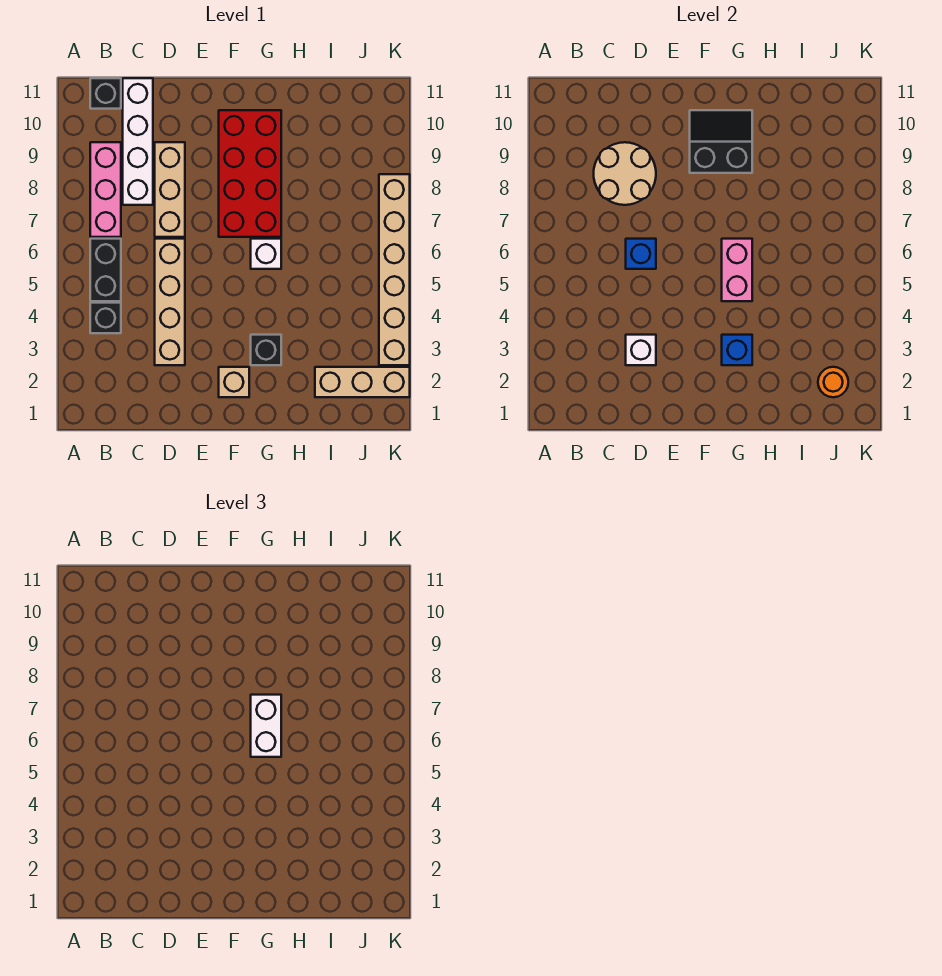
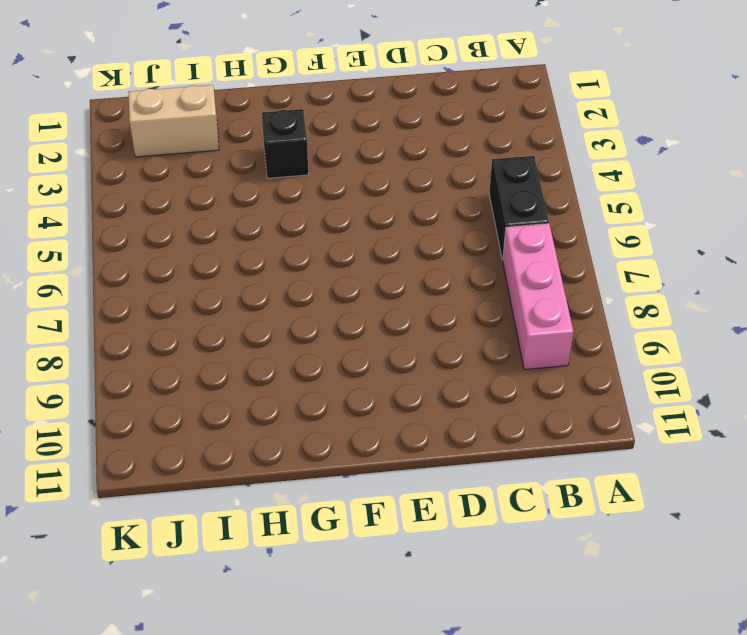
tan brick I2:J2 level 1 -> tan brick I2:K2 level 1
none -> black brick B4 level 1
none -> black brick B11 level 1
none -> white brick C8:C11 level 1

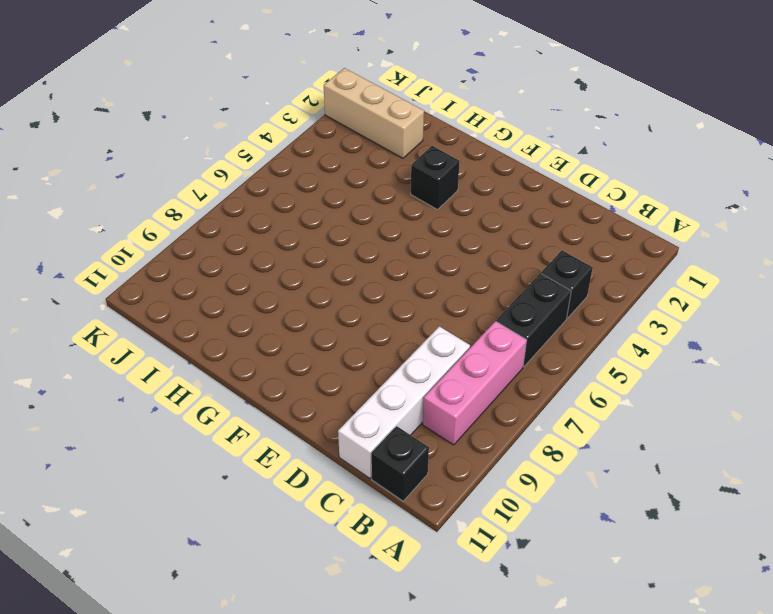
none -> tan brick D3:D6 level 1
none -> tan brick D7:D9 level 1
none -> tan brick F2 level 1

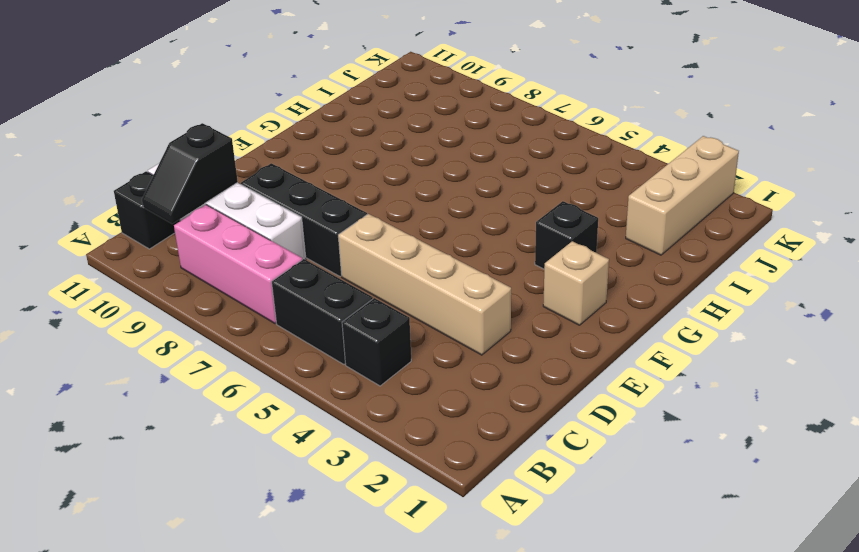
black slope B10:C10 level 2 top C -> none
black brick D7:D9 level 1 -> tan brick D7:D9 level 1
none -> red brick F7:G10 level 1
none -> white brick G6 level 1
none -> tan brick K3:K8 level 1

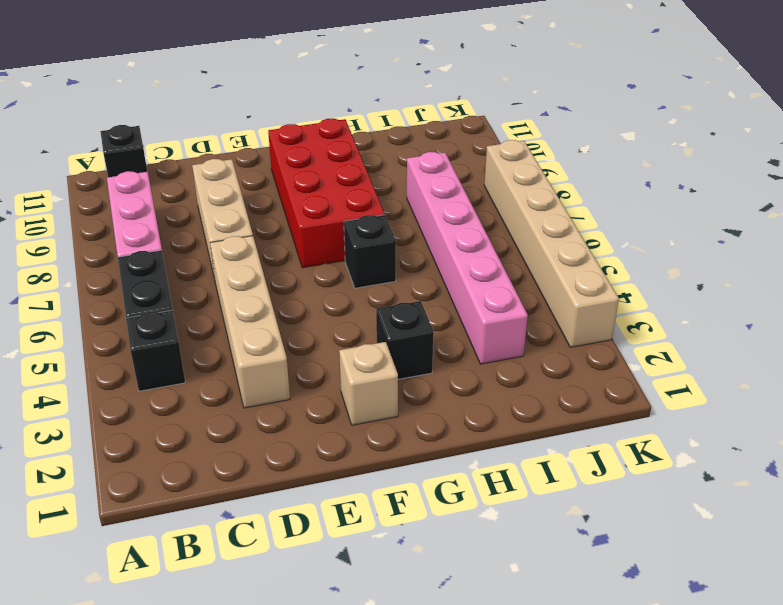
black brick G6 level 1 -> white brick G6 level 1
pink brick I3:I8 level 1 -> none
none -> white brick C8:C11 level 1
none -> tan brick I2:K2 level 1
none -> tan round brick C8:D9 level 2

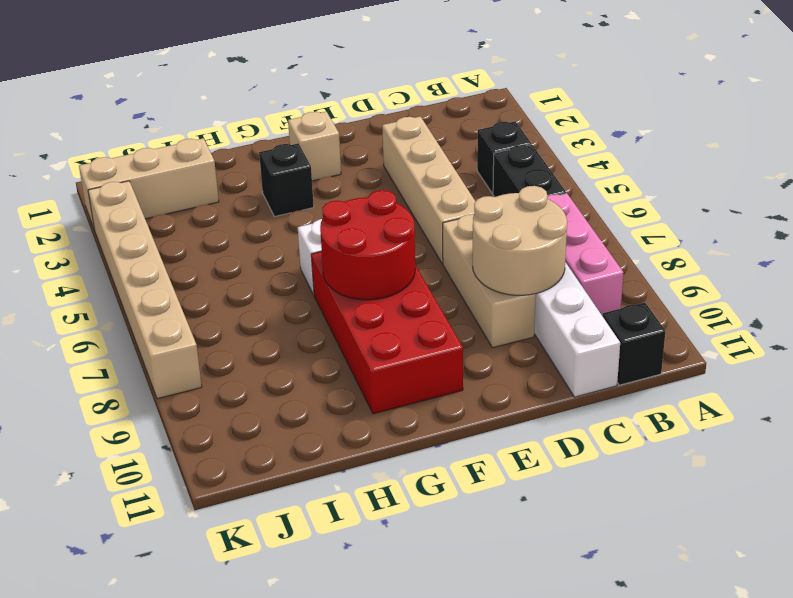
red round brick F7:G8 level 2 -> none
none -> white brick D3 level 2
none -> blue brick D6 level 2
none -> black slope F9:G10 level 2 top 9

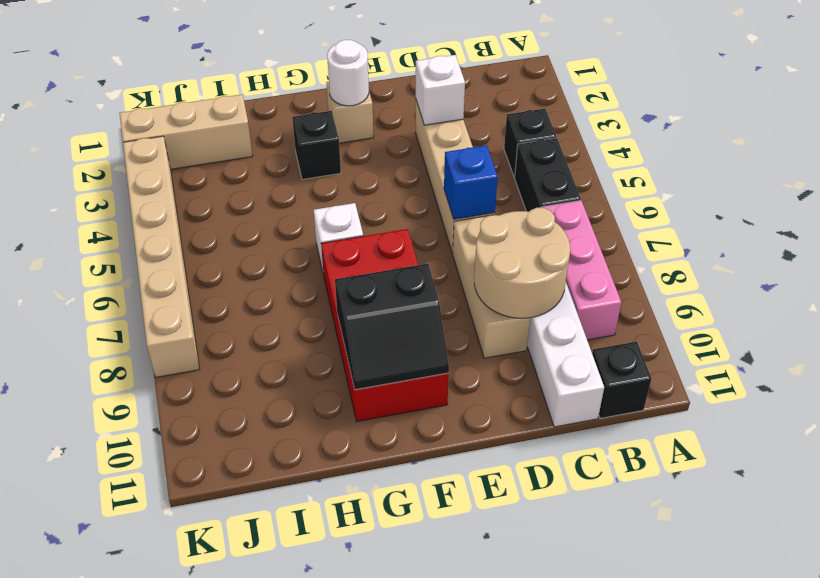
white round brick F2 level 2 -> none
none -> blue brick G3 level 2
none -> pink brick G5:G6 level 2
none -> orange round brick J2 level 2

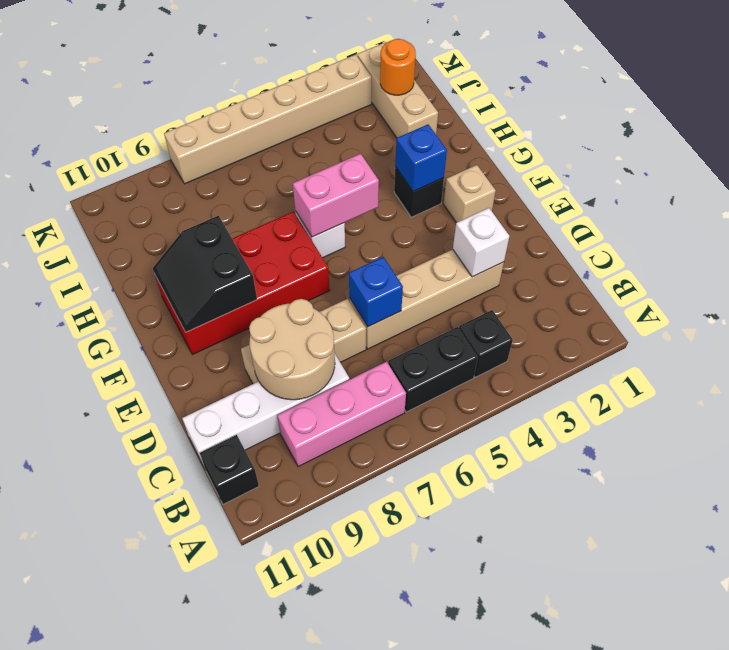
none -> white brick G6:G7 level 3

